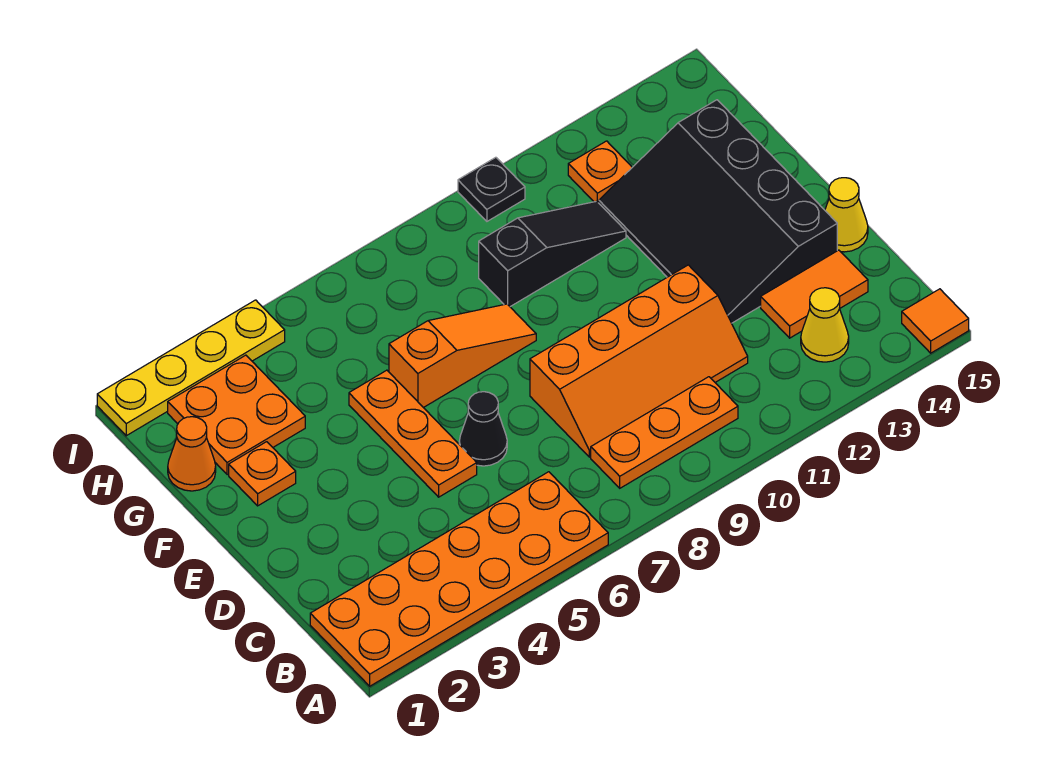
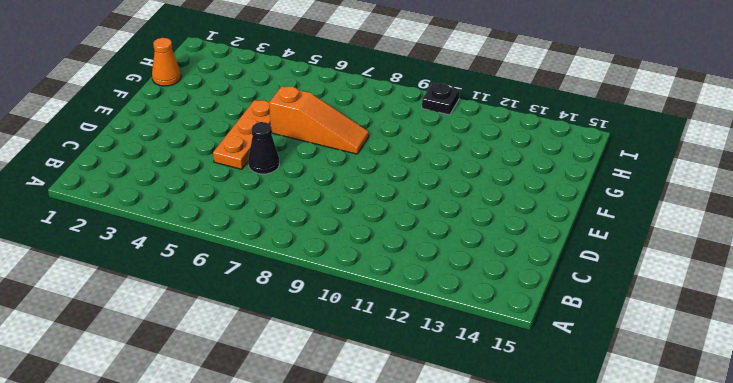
none -> orange plate A1:B6 level 1
none -> orange tile A15 level 1
none -> orange plate B8:B10 level 1

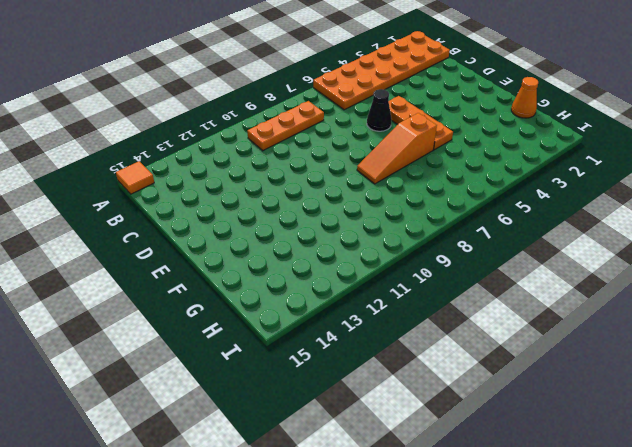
none -> yellow cone B13 level 1
none -> orange slope C8:D11 level 1 top D
none -> orange tile C13:C14 level 1

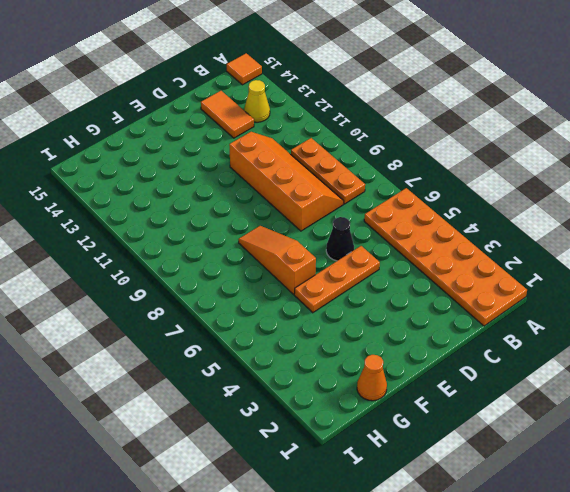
none -> black slope D12:G14 level 1 top 14
none -> yellow cone D15 level 1
none -> orange plate F2 level 1

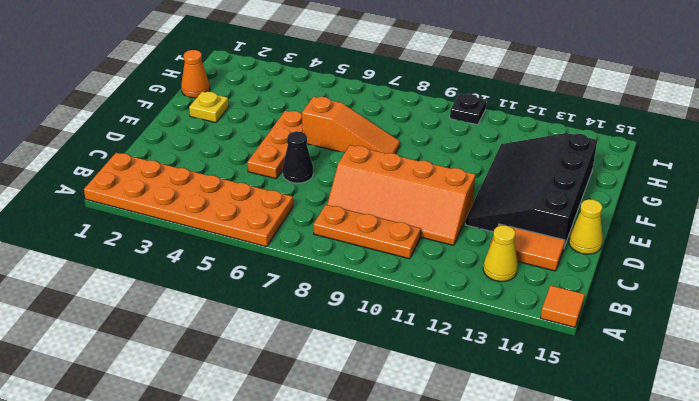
yellow plate F2 level 1 -> orange plate F2 level 1
none -> orange plate G2:H3 level 1
none -> black slope G9:G11 level 1 top 9
none -> orange plate H12 level 1

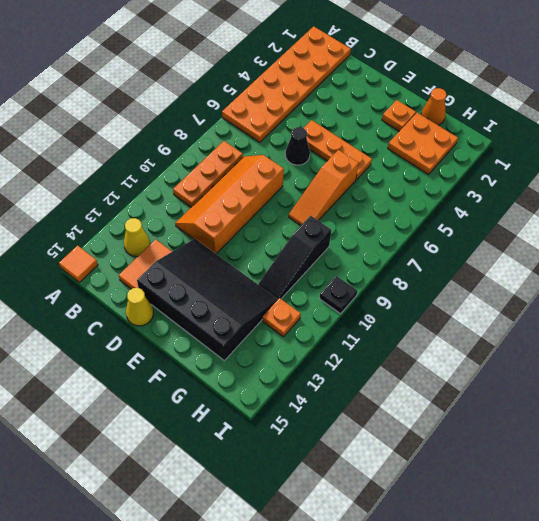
none -> yellow plate I1:I4 level 1

